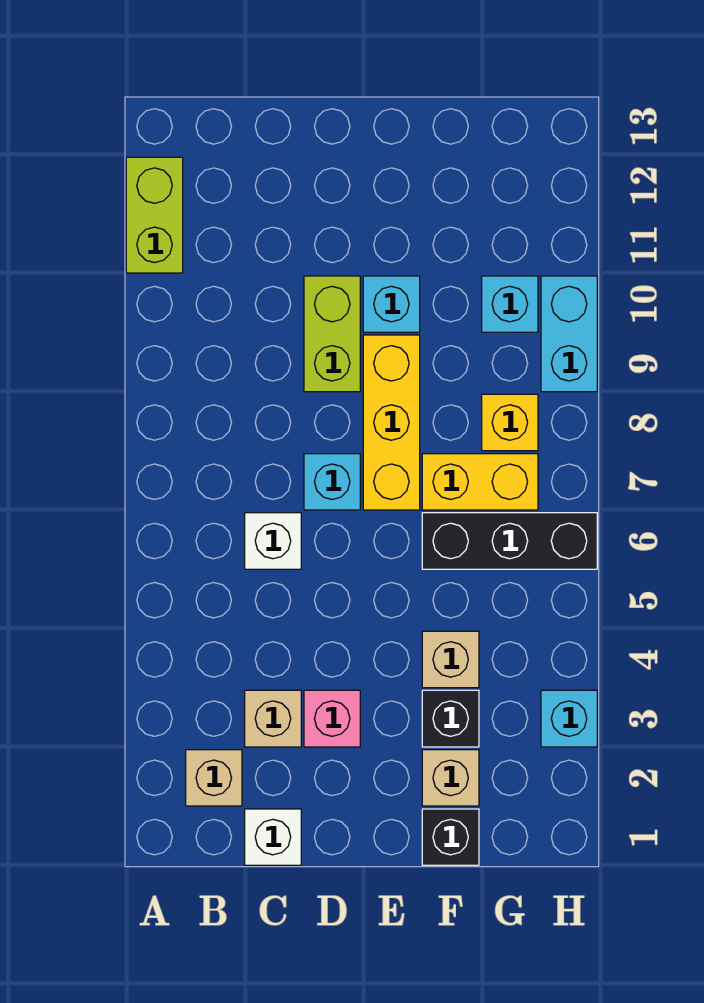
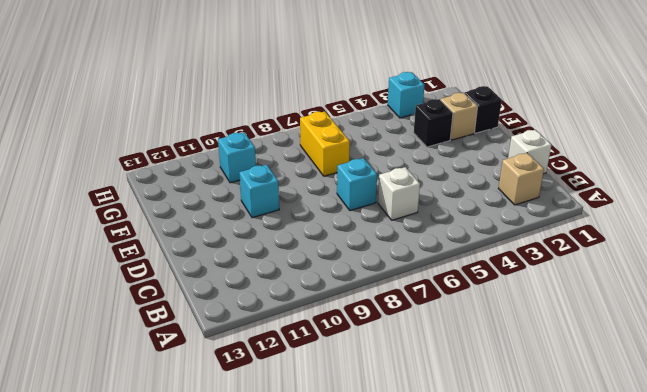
none -> lime brick A11:A12 level 1
none -> tan brick C3 level 1
none -> pink brick D3 level 1

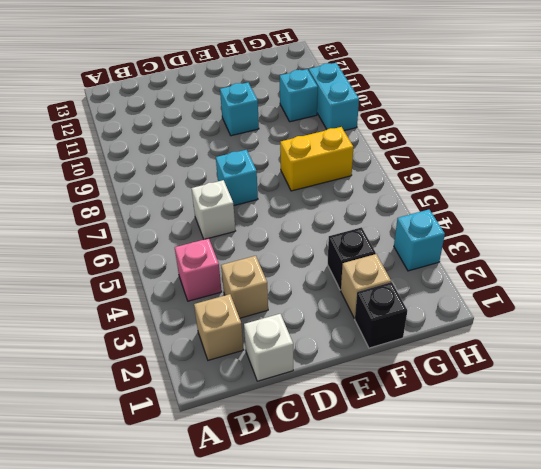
pink brick B4 level 1 -> pink brick D3 level 1
none -> lime brick A11:A12 level 1
none -> lime brick D9:D10 level 1
none -> yellow brick E7:E9 level 1

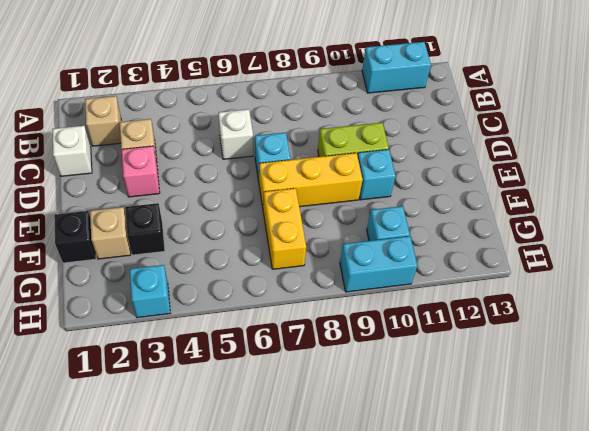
cyan brick A11:A12 level 1 -> lime brick A11:A12 level 1
none -> tan brick F4 level 1
none -> black brick F6:H6 level 1
none -> yellow brick G8 level 1

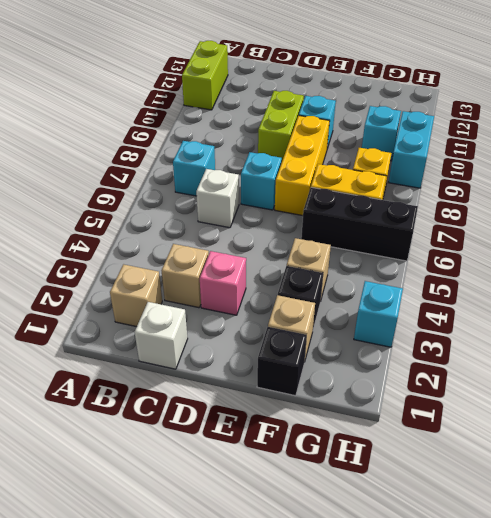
cyan brick B7 level 1 -> none

